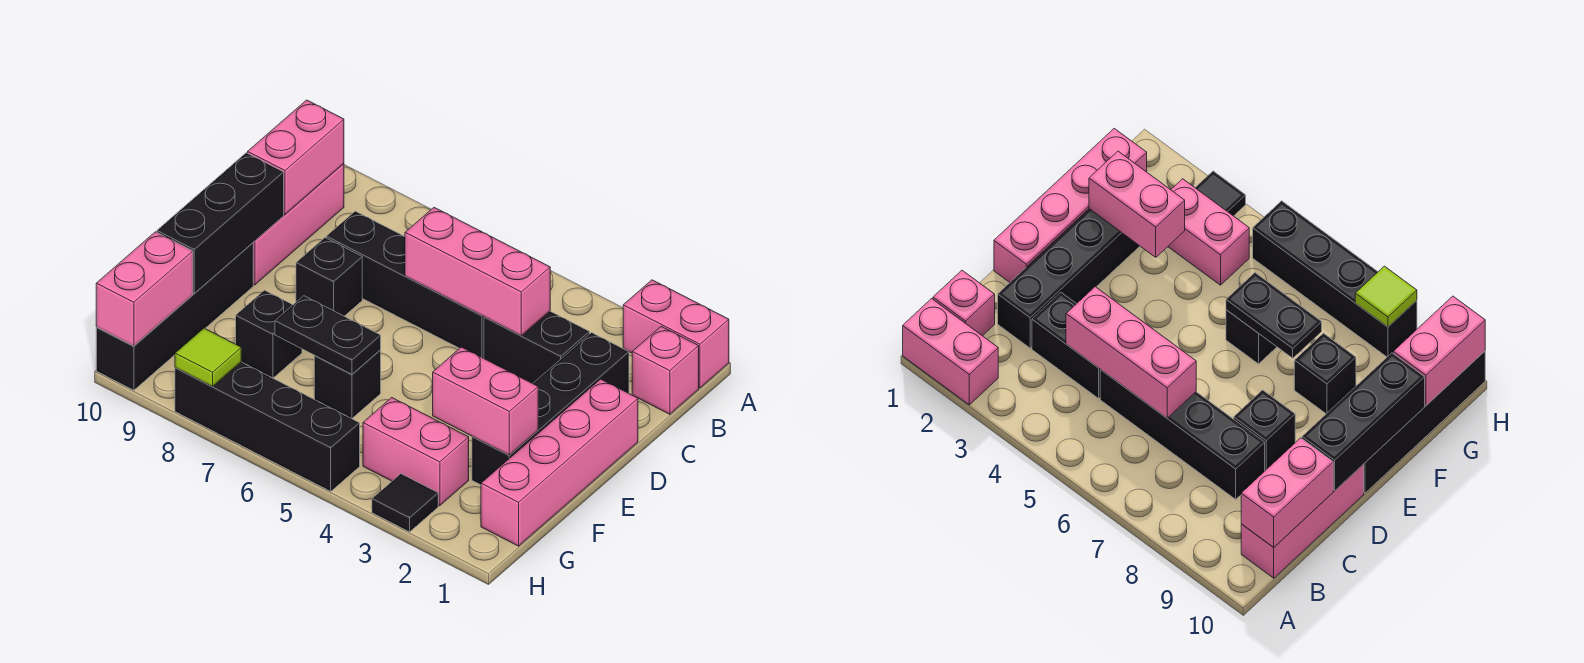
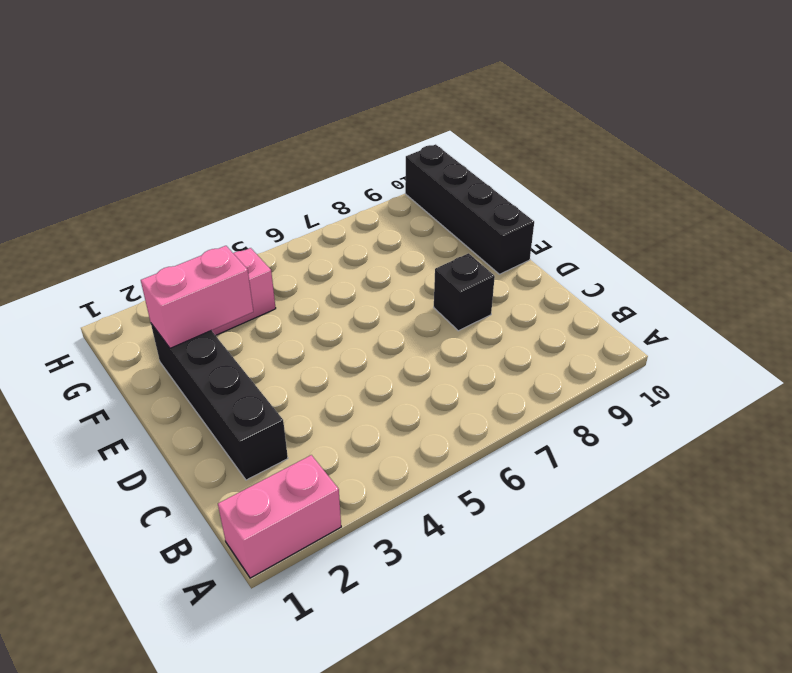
none -> pink brick B1 level 1
none -> pink brick B10:D10 level 1
none -> black brick C3:C4 level 1

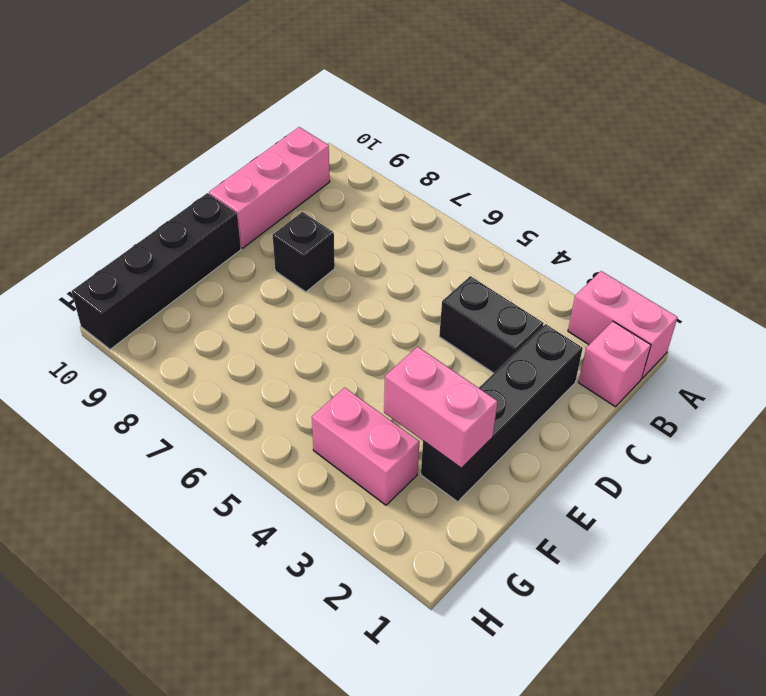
none -> black brick C5:C8 level 1
none -> pink brick D1:G1 level 1
none -> black brick F6 level 1

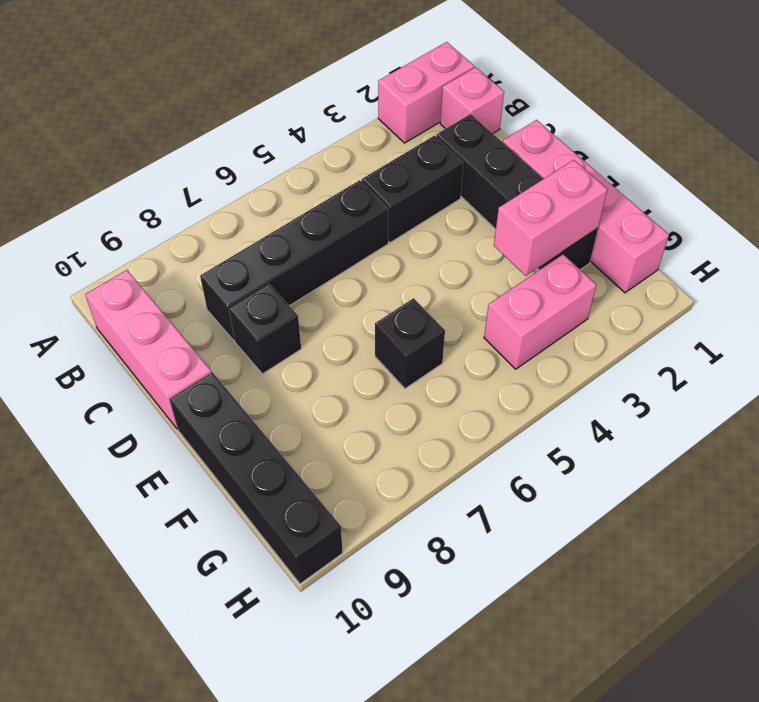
none -> black brick F8 level 1
none -> black tile H3 level 1
none -> black brick H5:H8 level 1

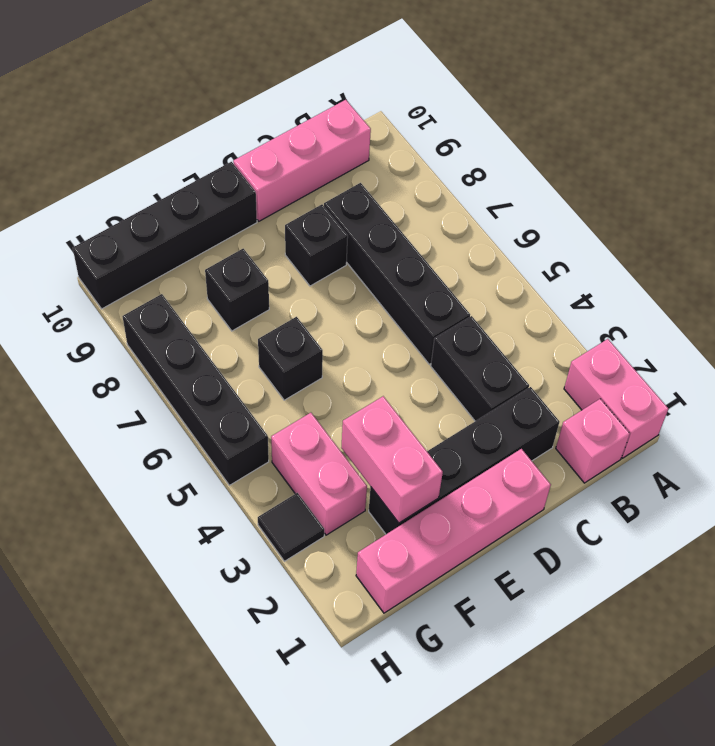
none -> pink brick B10:C10 level 2
none -> pink brick C4:C6 level 2
none -> black brick D10:F10 level 2

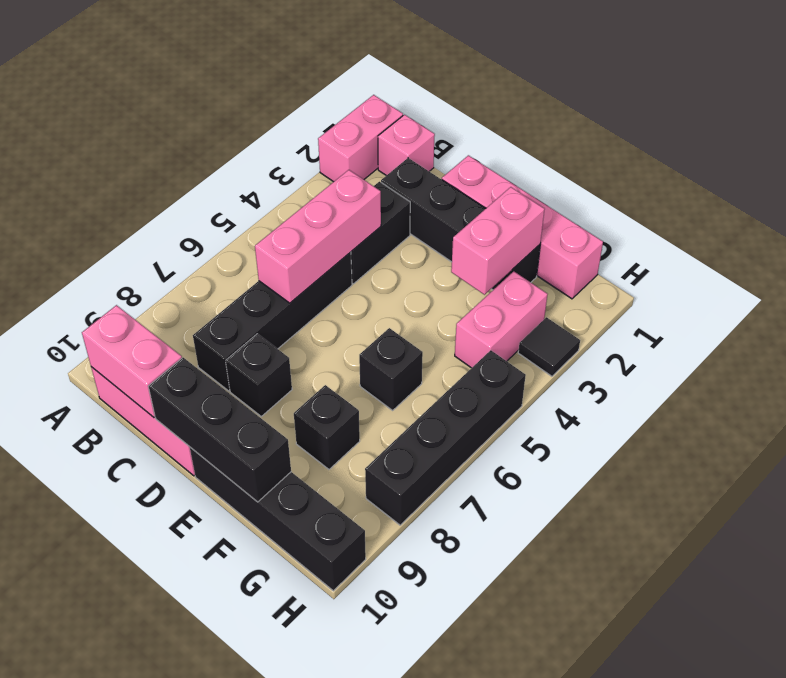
none -> black plate F6:F7 level 2
none -> pink brick G10:H10 level 2
none -> lime tile H8 level 2

